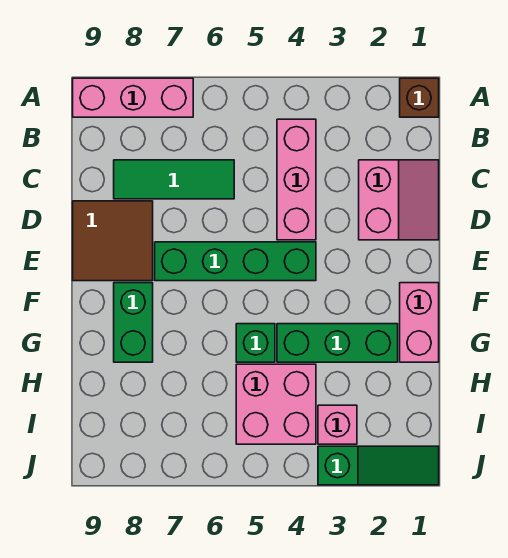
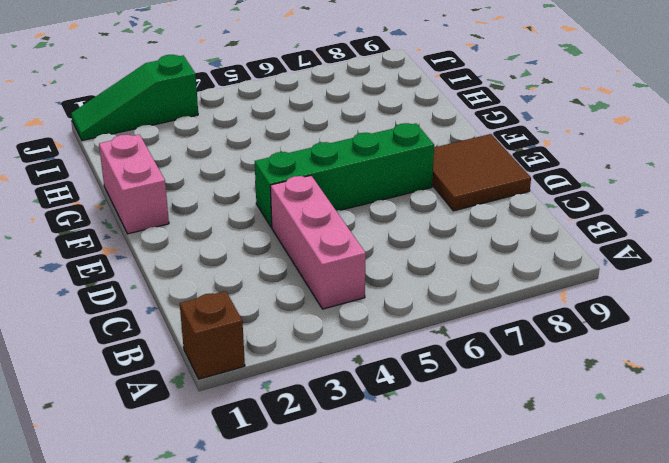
none -> pink brick A7:A9 level 1
none -> pink slope C1:D2 level 1 top 2
none -> green tile C6:C8 level 1

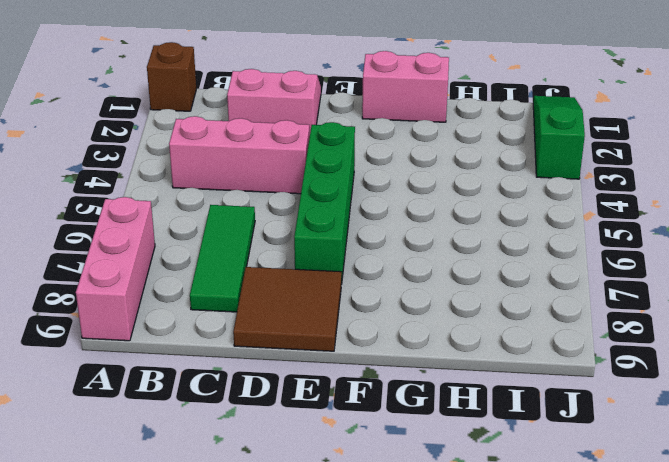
none -> green brick F8:G8 level 1
none -> green brick G2:G4 level 1
none -> green brick G5 level 1

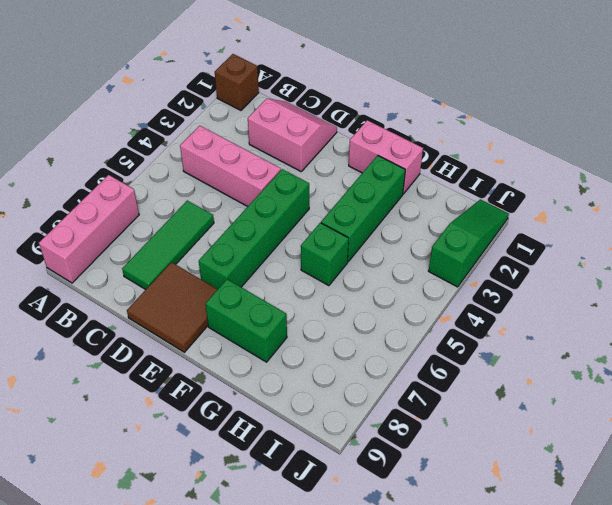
none -> pink brick H4:I5 level 1
none -> pink brick I3 level 1

